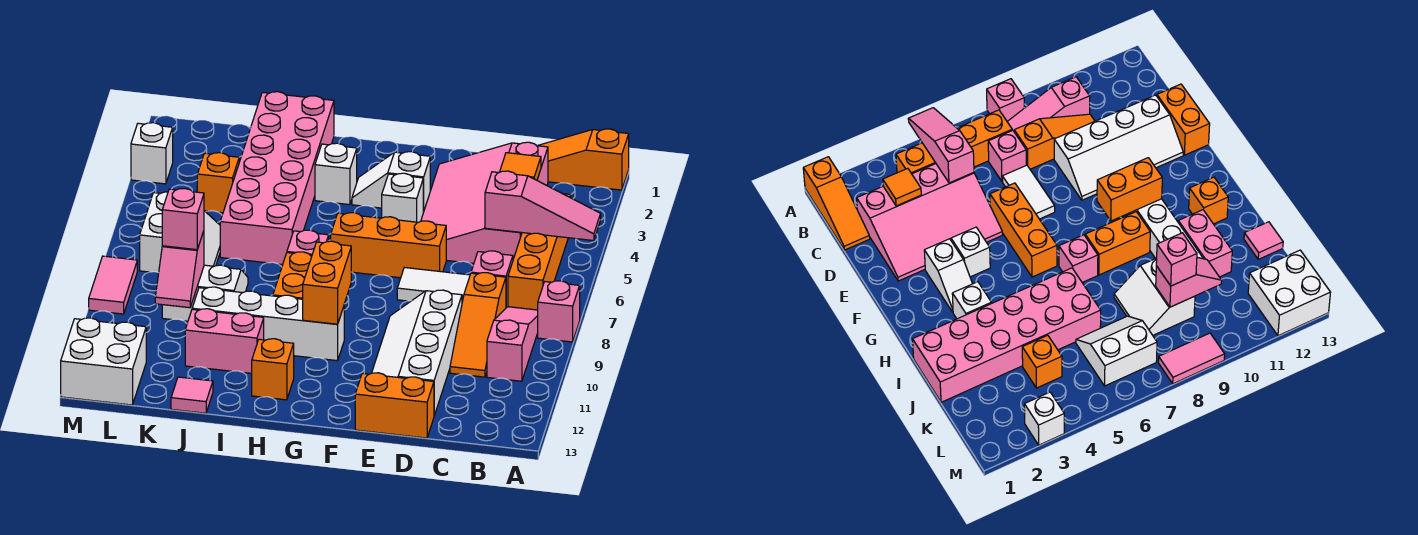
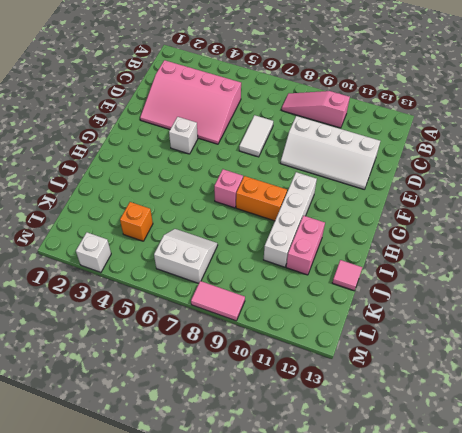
none -> orange slope A1:C1 level 1 top A
none -> pink brick A8 level 1
none -> orange brick B4:B7 level 1
none -> pink brick C7 level 1

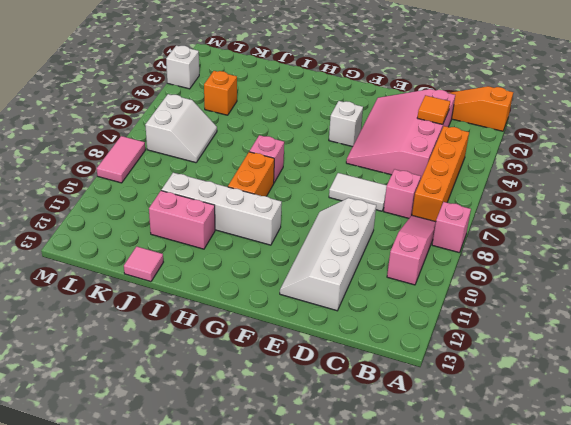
none -> orange slope C8:C10 level 1 top 8
none -> orange brick D13:E13 level 1
none -> orange brick E6:G6 level 1
none -> white slope F3:G3 level 1 top F

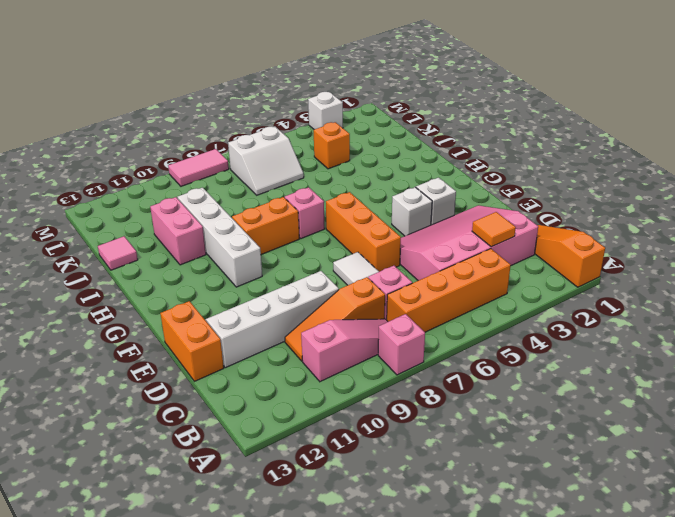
none -> white brick H3 level 1
none -> orange brick H12 level 1
none -> pink brick I1:J6 level 1
none -> white slope J8:K9 level 1 top 9

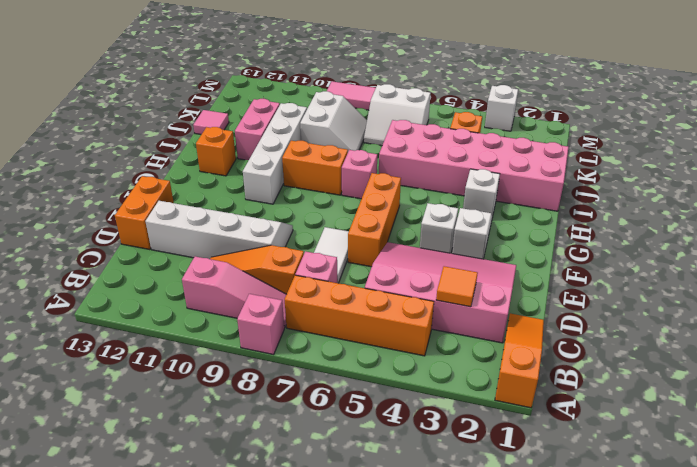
none -> white brick L12:M13 level 1
none -> pink slope A5:C5 level 2 top C
none -> orange brick G9:G10 level 2
none -> pink slope K9:K10 level 2 top 9

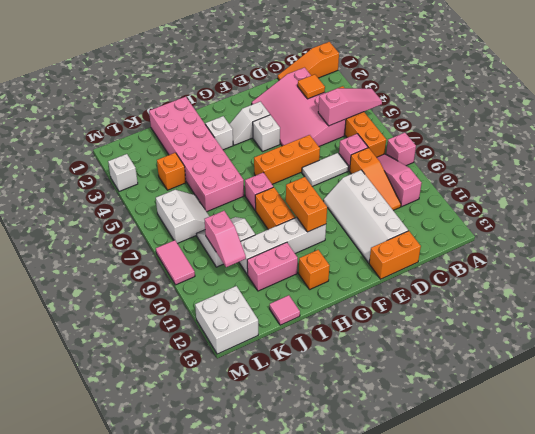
none -> pink brick K9 level 3

